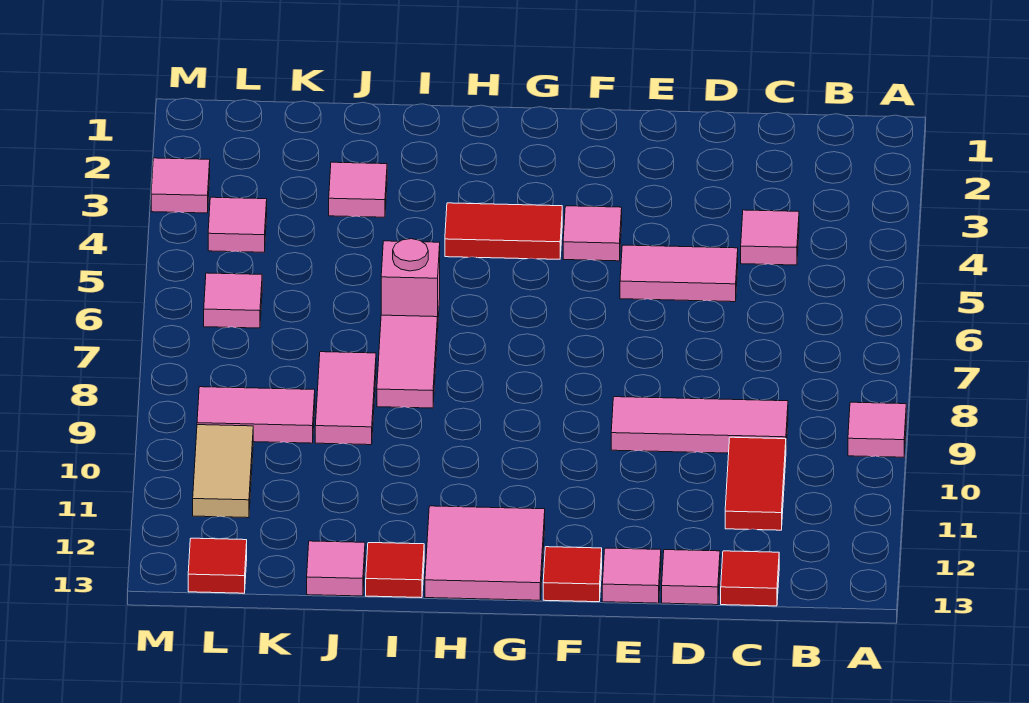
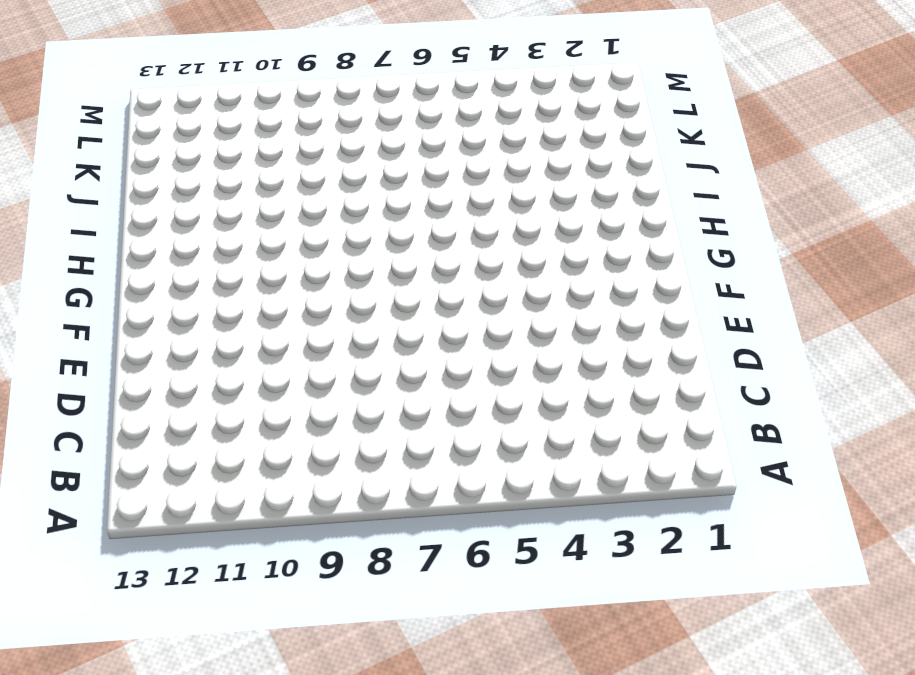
none -> pink tile A9 level 1
none -> pink tile C4 level 1
none -> pink tile C9:E9 level 1

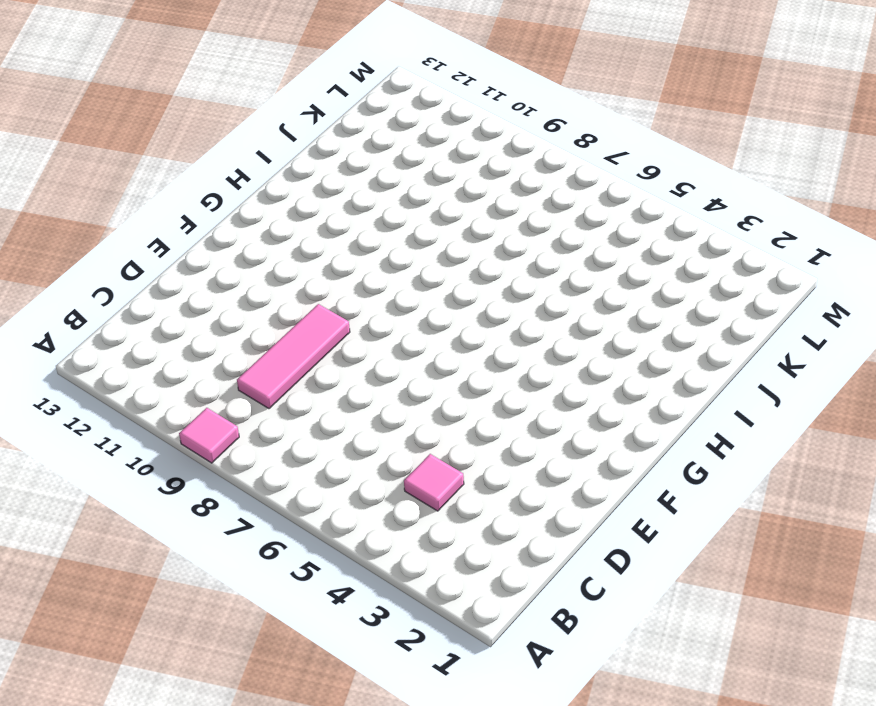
none -> red tile C10:C11 level 1
none -> red tile C13 level 1
none -> pink tile D5:E5 level 1

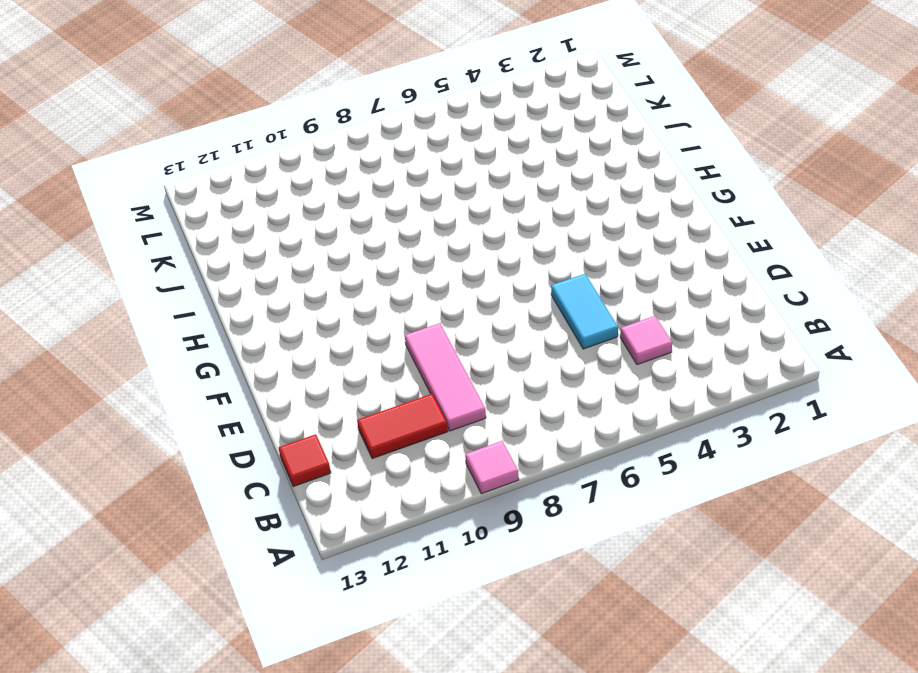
cyan tile D5:E5 level 1 -> pink tile D5:E5 level 1
none -> pink tile D13 level 1
none -> pink tile E13 level 1
none -> pink tile F4 level 1

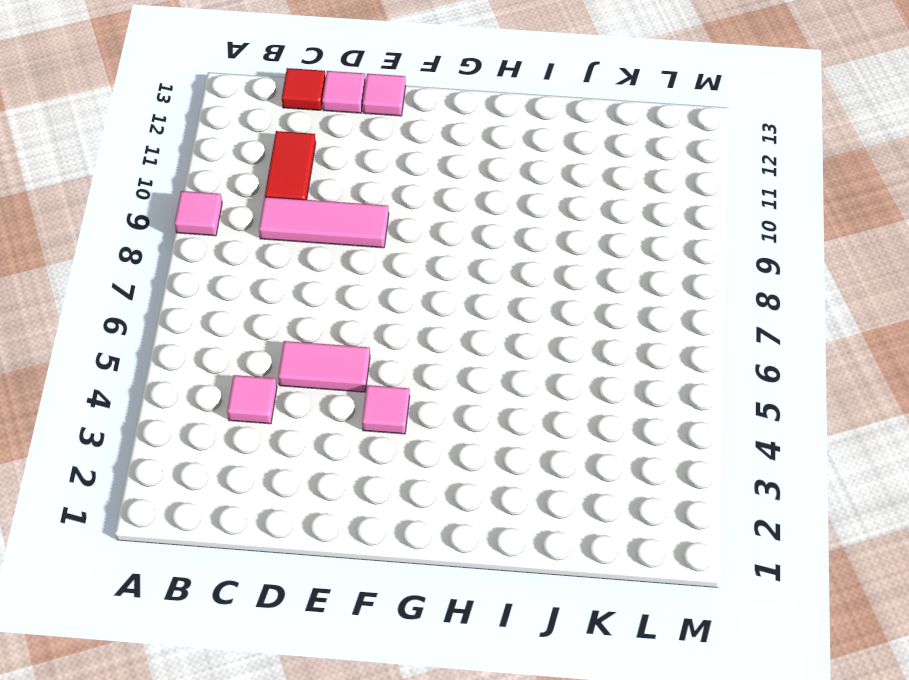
none -> red tile F13 level 1
none -> red tile G4:H4 level 1
none -> pink tile G12:H13 level 1

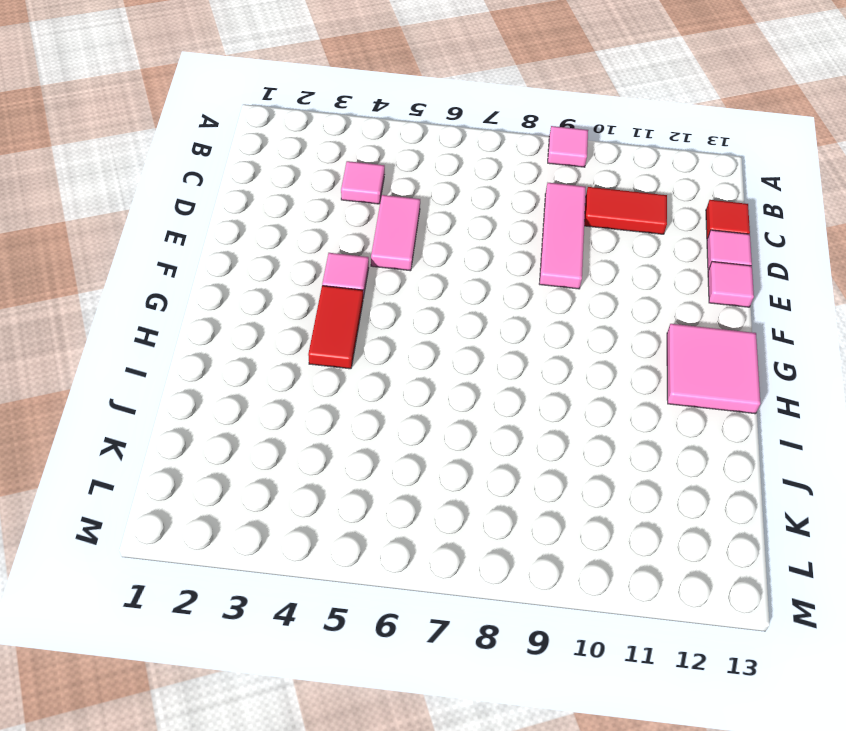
none -> red tile F13 level 1
none -> pink brick I6 level 1
none -> pink tile I7:I8 level 1

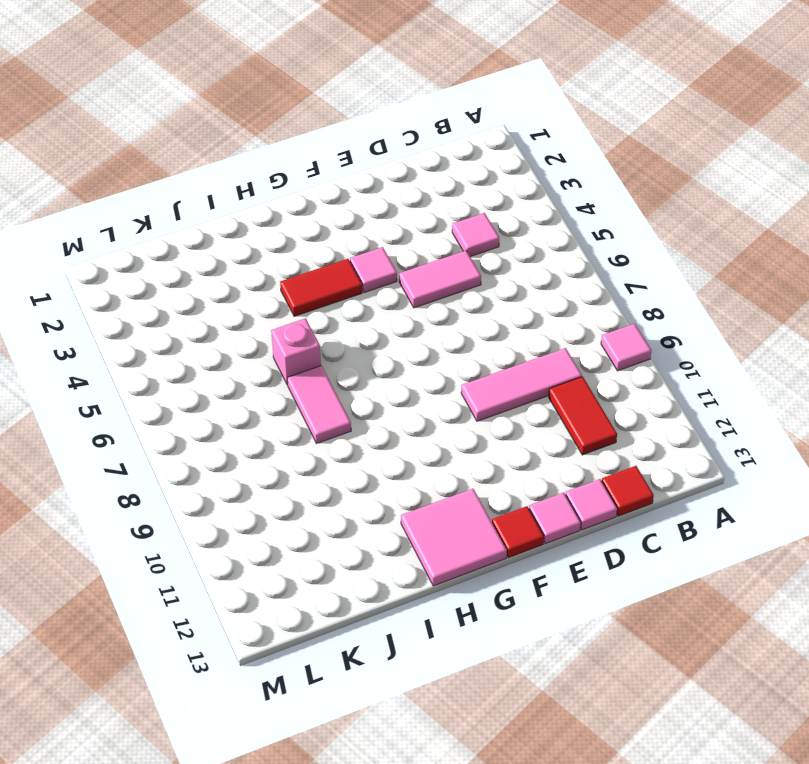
none -> red tile I13 level 1
none -> pink tile J3 level 1
none -> pink tile J8:J9 level 1

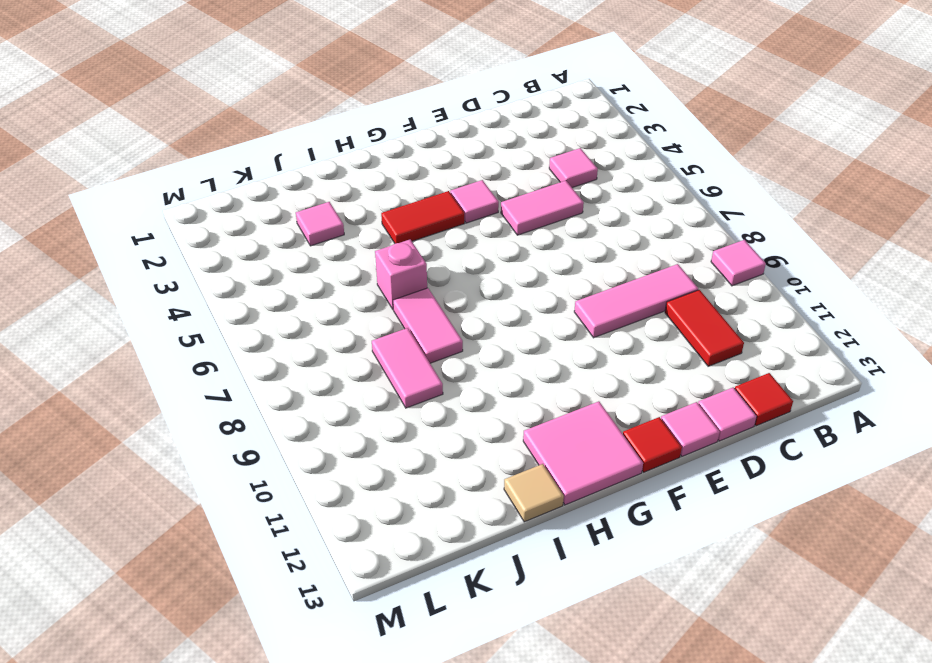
tan tile I13 level 1 -> red tile I13 level 1
none -> pink tile J13 level 1
none -> pink tile K9:L9 level 1
none -> pink tile L4 level 1

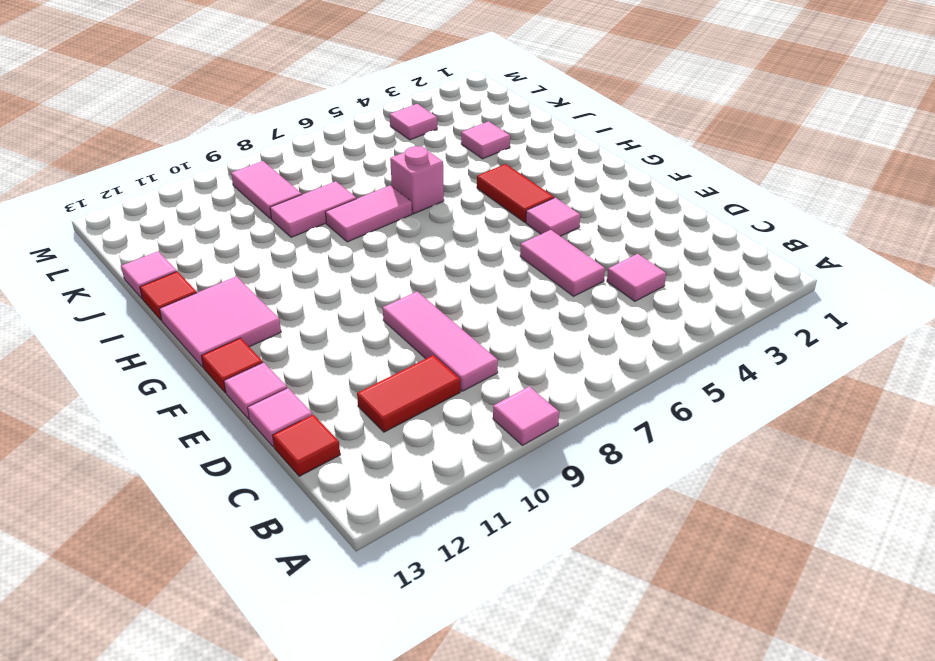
none -> pink tile L6 level 1
none -> tan tile L10:L11 level 1
none -> red tile L13 level 1

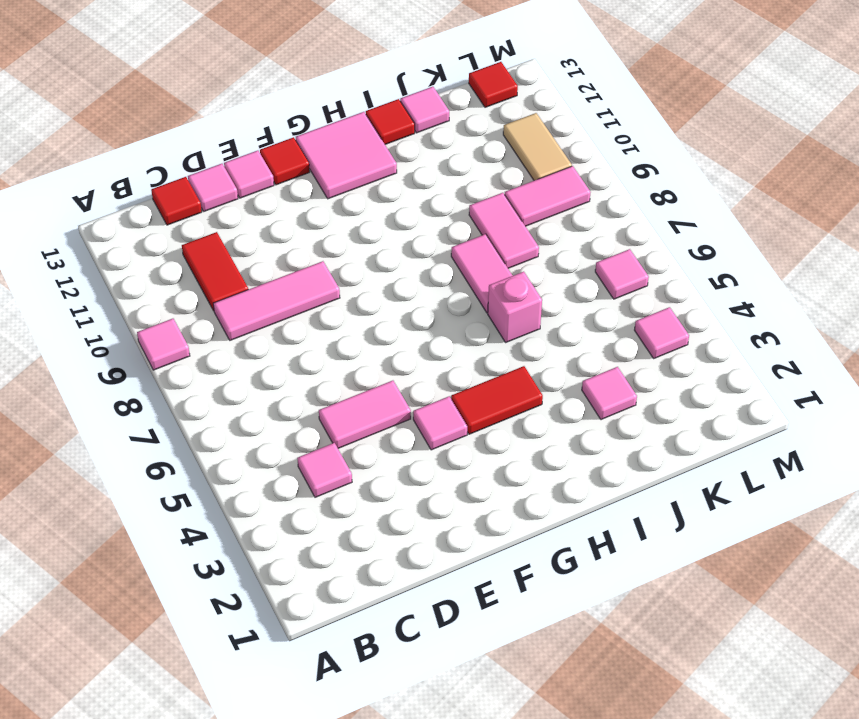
none -> pink tile M3 level 1

